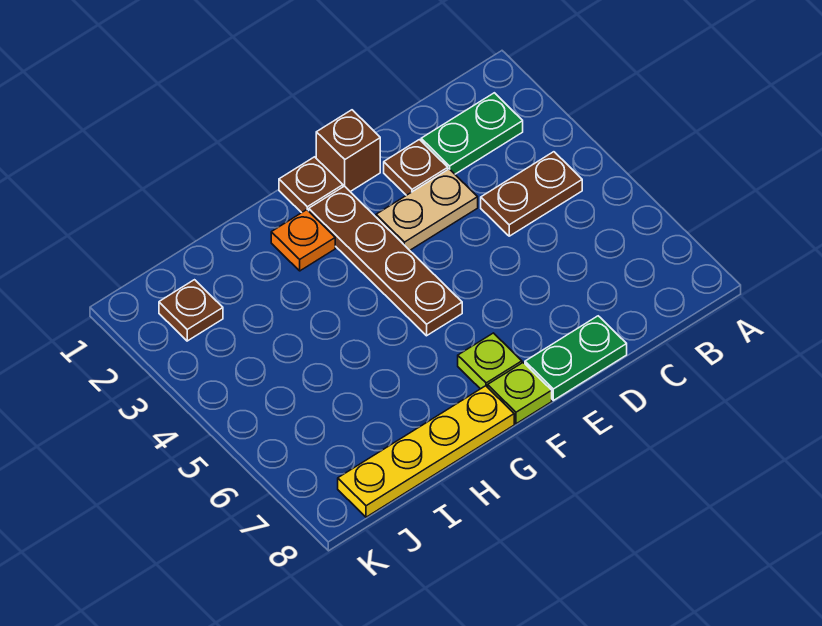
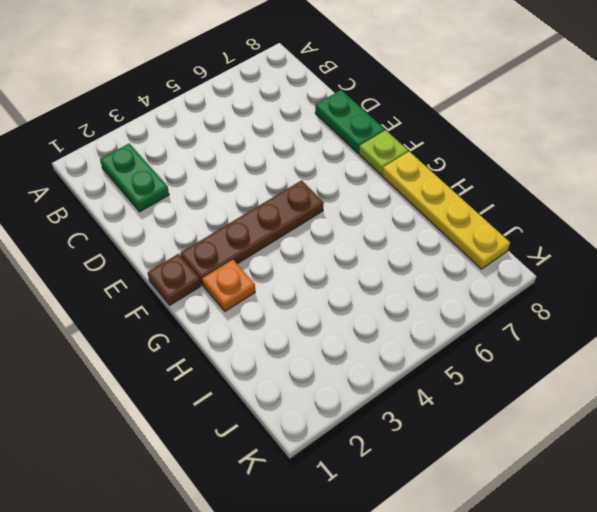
none -> brown plate B4:C4 level 1
none -> brown plate D2 level 1
none -> tan plate D3:E3 level 1

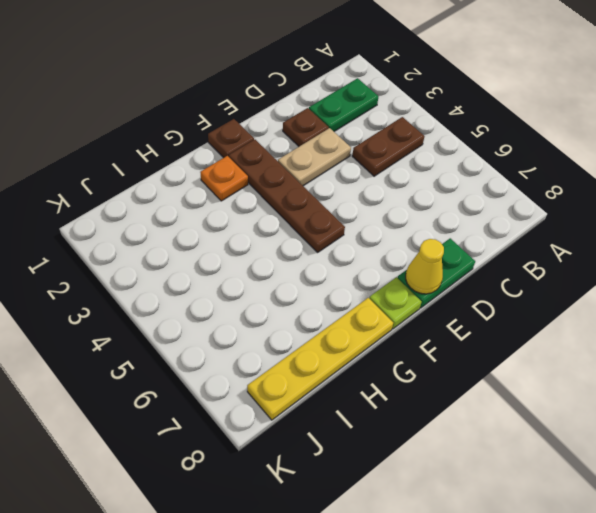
yellow cone E8 level 2 -> none
none -> brown brick E1 level 1
none -> lime plate F7 level 1
none -> brown plate J2 level 1

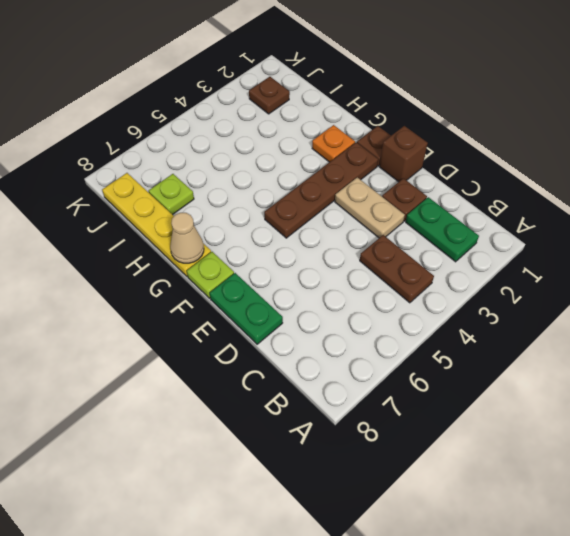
tan cone G8 level 2 -> none
lime plate I7 level 1 -> lime plate F7 level 1

